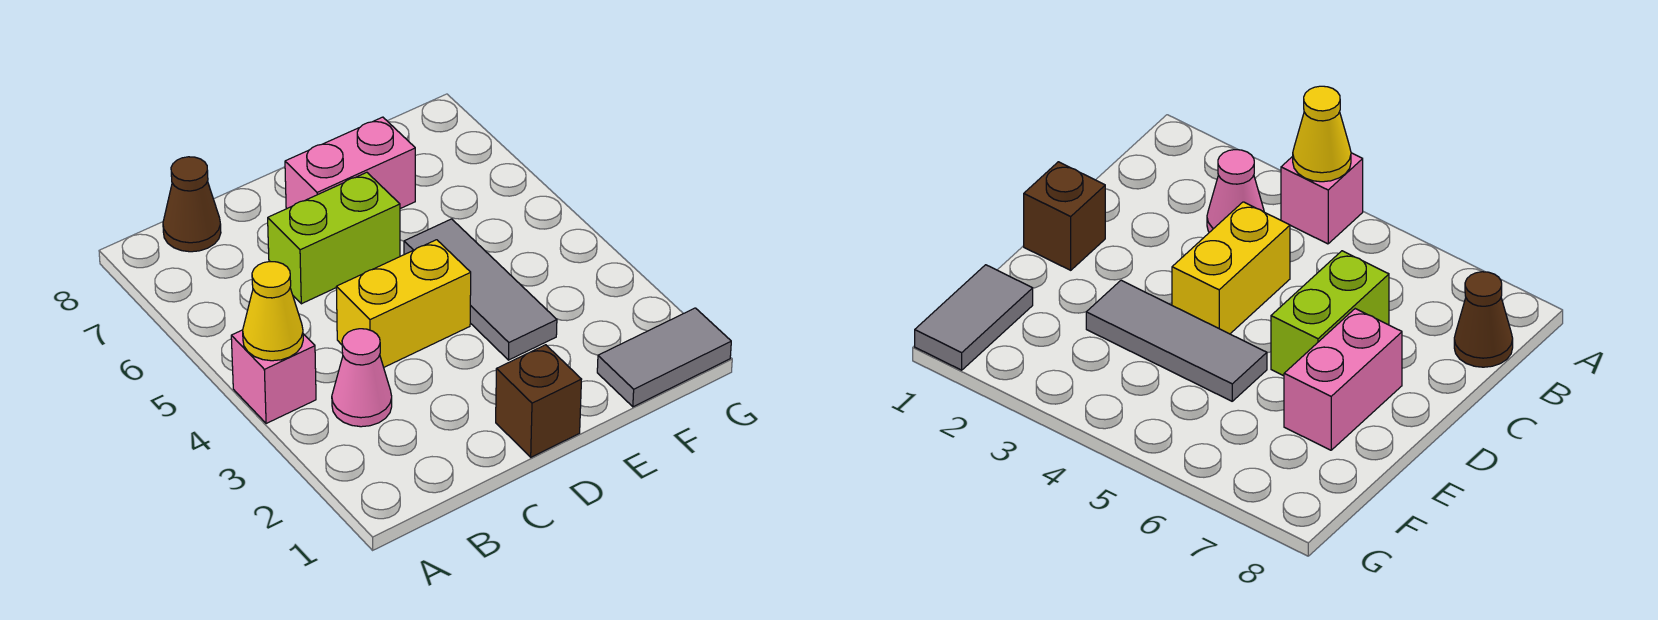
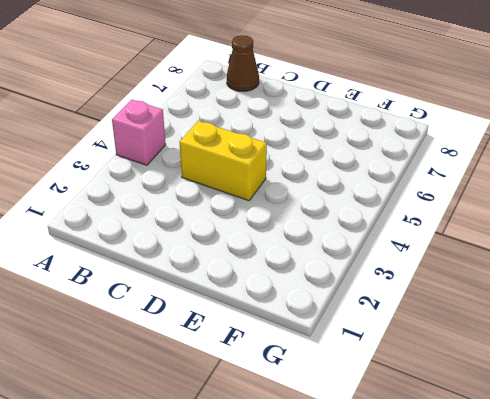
none -> pink cone B3 level 1
none -> lime brick C6:D6 level 1

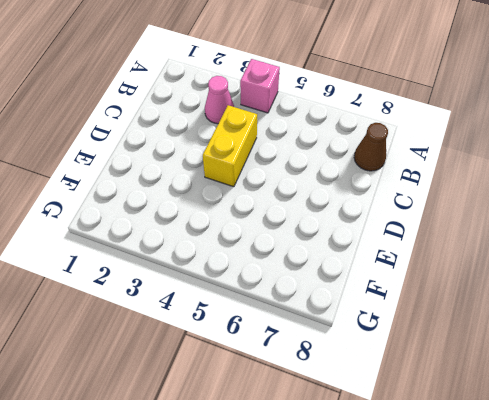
none -> lime brick C6:D6 level 1
none -> brown brick D1 level 1

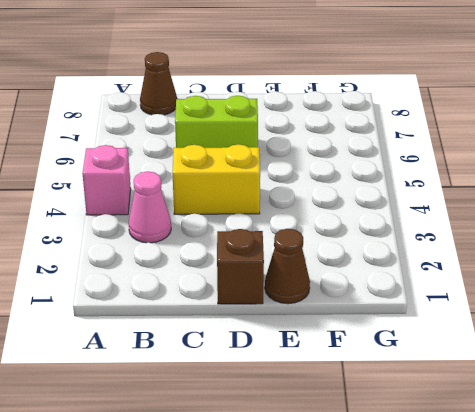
brown cone E1 level 1 -> none
none -> pink brick D7:E7 level 1
none -> grey tile E3:E5 level 1

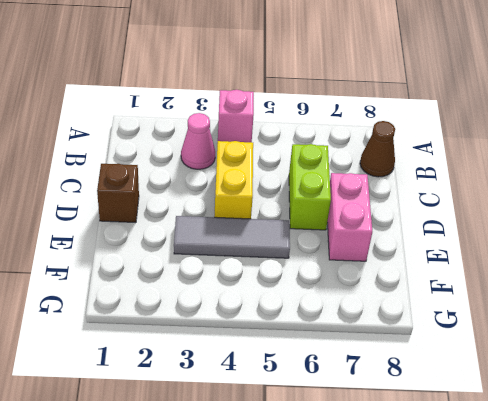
none -> grey tile F1:G1 level 1
none -> yellow cone A4 level 2

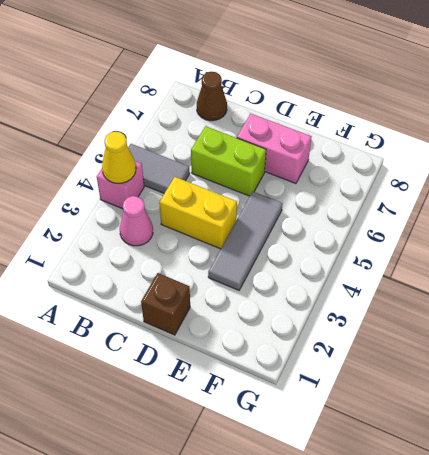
grey tile A5:B5 level 1 -> grey tile F1:G1 level 1

